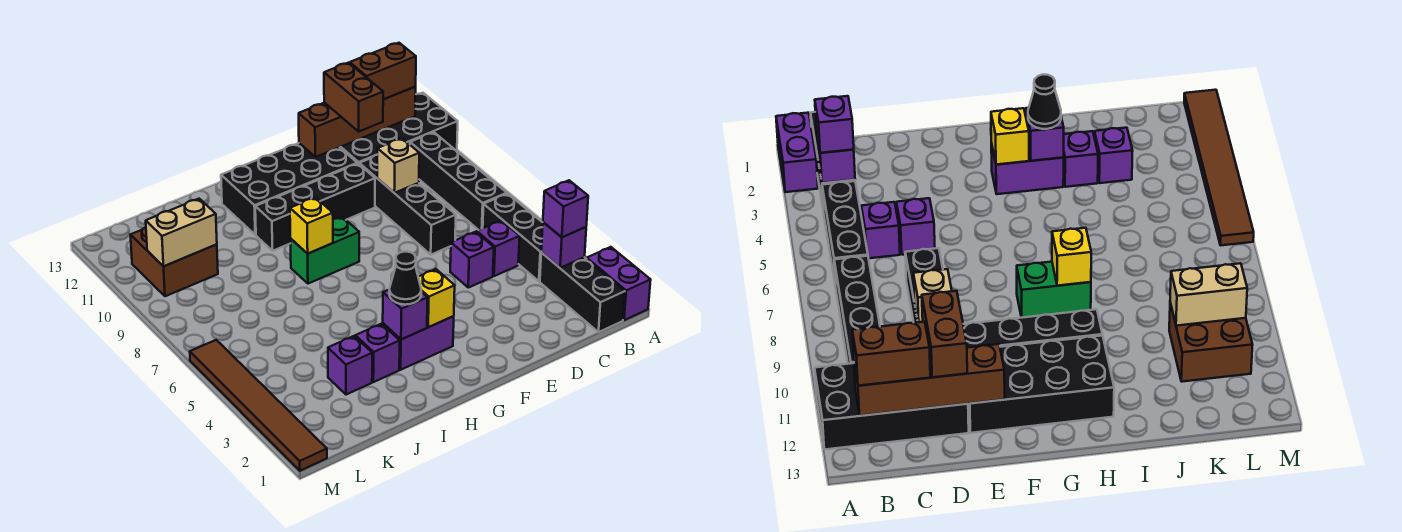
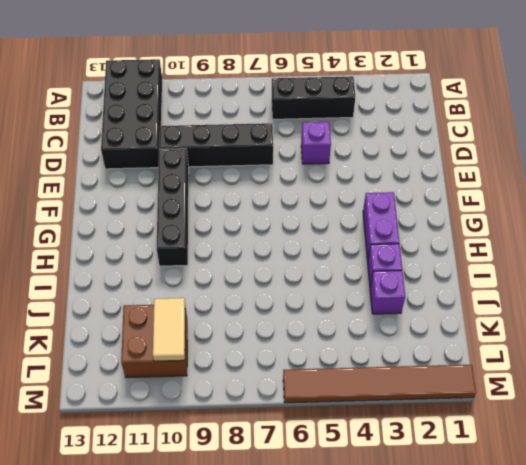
tan tile K10:L10 level 2 -> tan brick K10:L10 level 2
none -> purple brick A1:A2 level 1
none -> black brick B1:B3 level 1
none -> black brick B7:B10 level 1

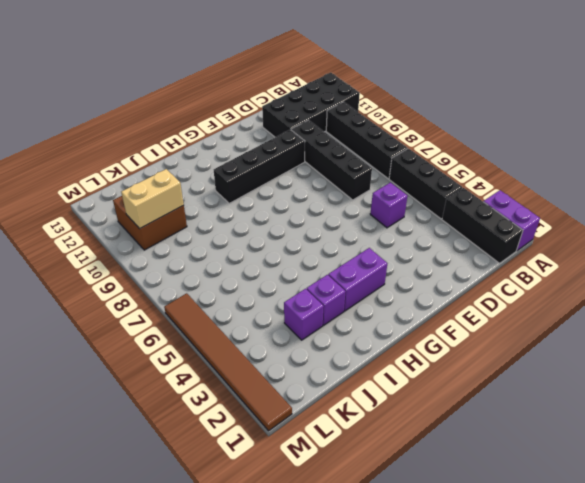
none -> purple brick C5 level 1
none -> black brick E11:H12 level 1
none -> green brick G8:H8 level 1

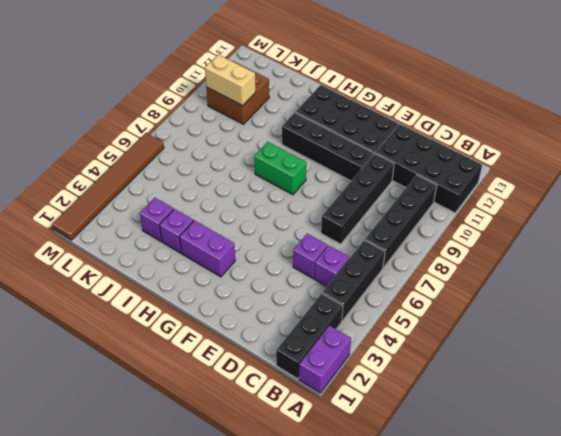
none -> purple brick B3 level 2
none -> brown brick B12:E12 level 2
none -> tan brick D9 level 2

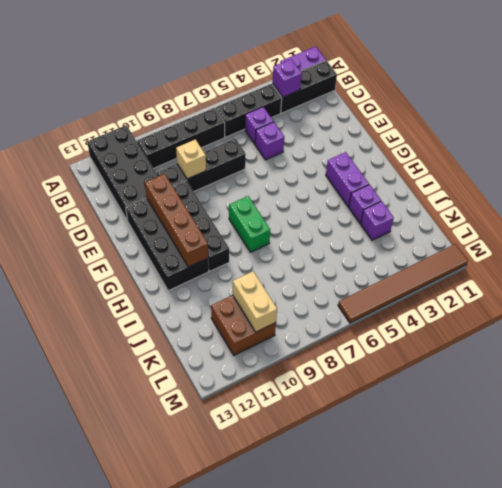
brown brick E11:H11 level 2 -> brown brick B12:E12 level 2
none -> yellow brick G3 level 2
none -> purple brick H3 level 2
none -> yellow brick H8 level 2

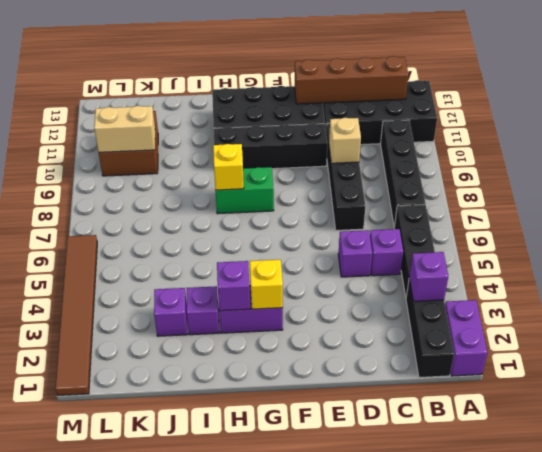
none -> purple brick B3 level 3
none -> brown brick B12:C12 level 3
none -> brown brick D11:D12 level 3

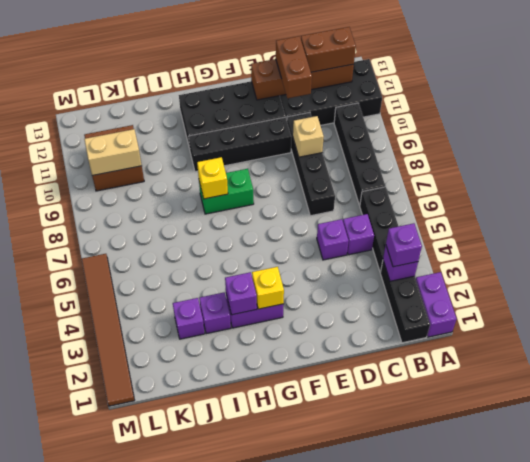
none -> black cone H3 level 3

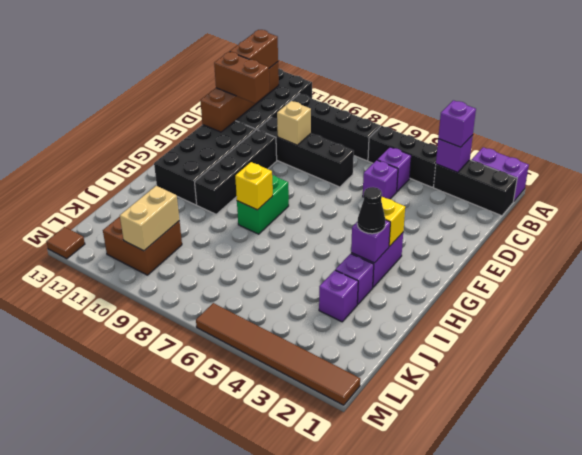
brown tile M13 level 1 -> none

